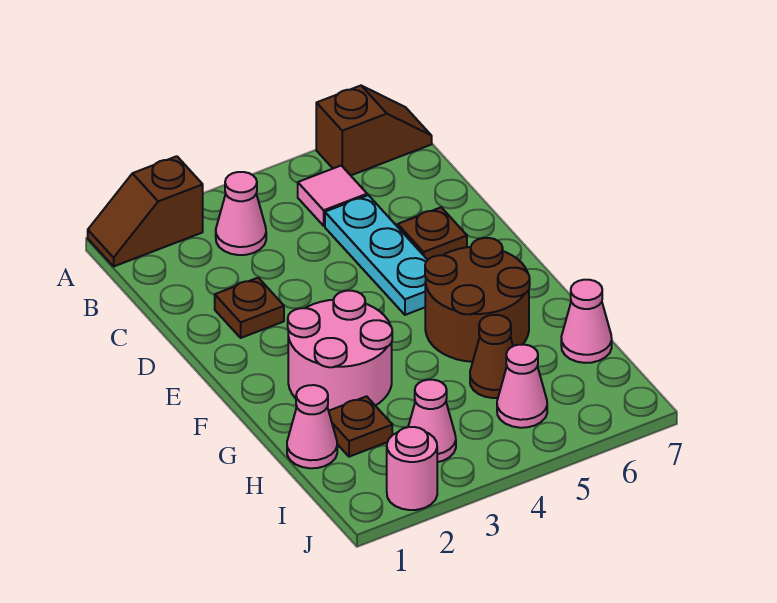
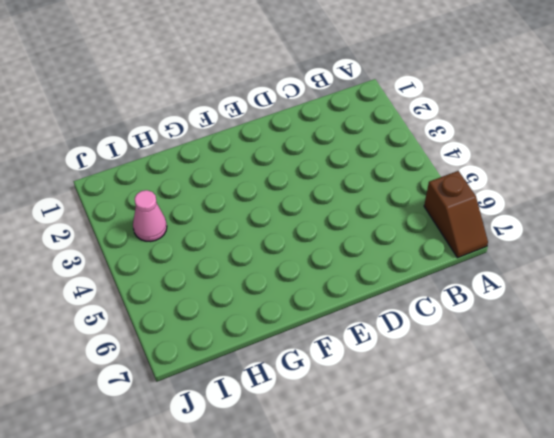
none -> brown slope A1:A2 level 1 top 2
none -> pink cone B3 level 1
none -> pink tile B5 level 1

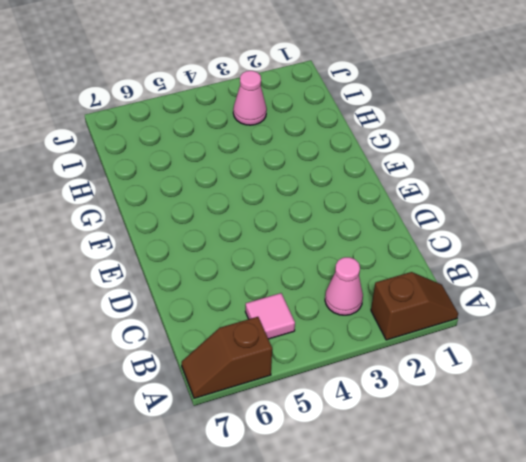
none -> cyan plate C5:E5 level 1
none -> brown plate D2 level 1
none -> brown plate D6 level 1

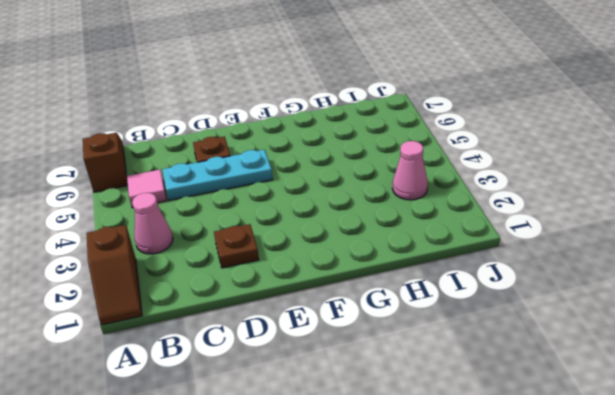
none -> pink round brick F2:G3 level 1
none -> brown round brick F5:G6 level 1
none -> pink cone H1 level 1

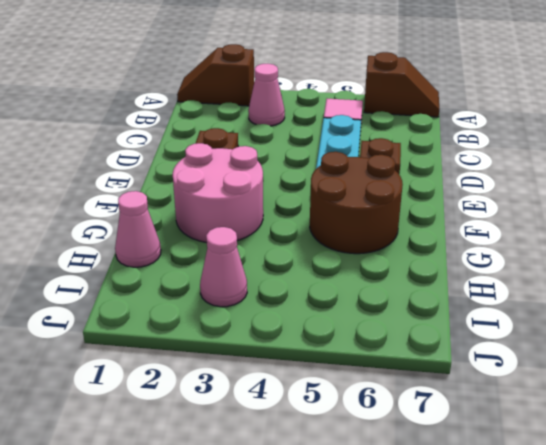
none -> brown plate H2 level 1
none -> brown cone H5 level 1
none -> pink cone H7 level 1

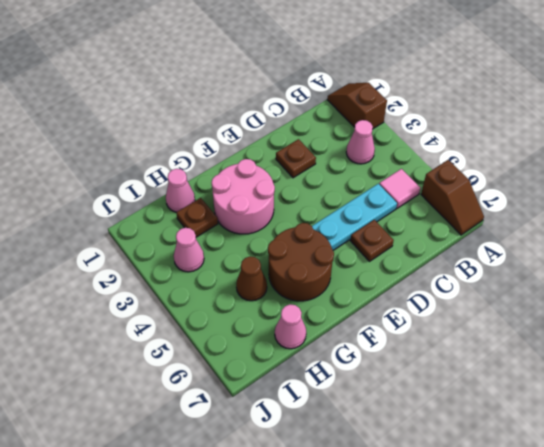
none -> pink cone I5 level 1
none -> pink round brick J2 level 1

